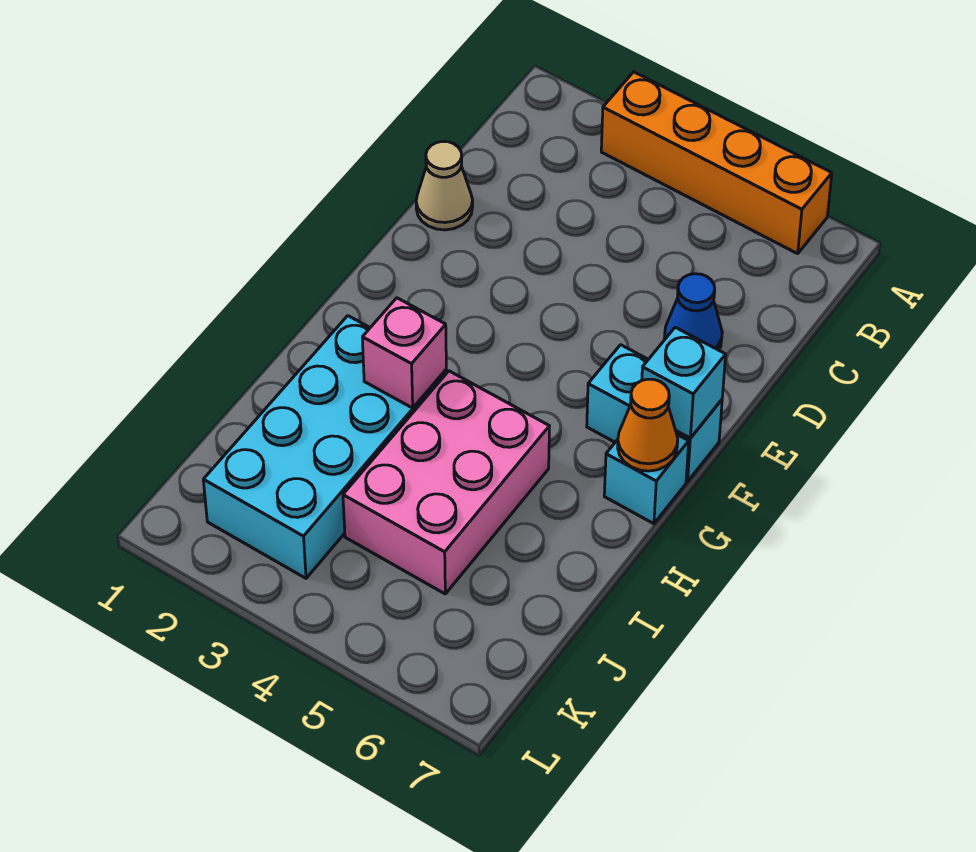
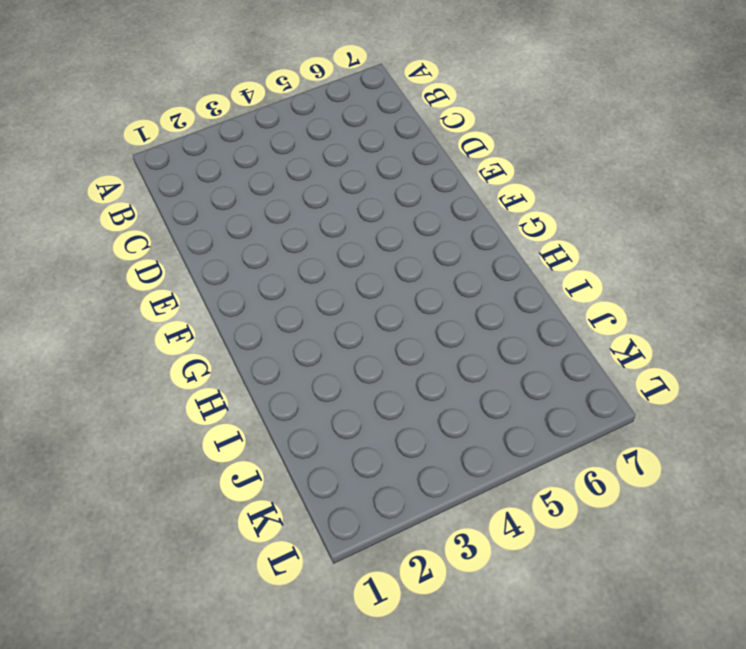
none -> orange brick A3:A6 level 1
none -> tan cone D1 level 1

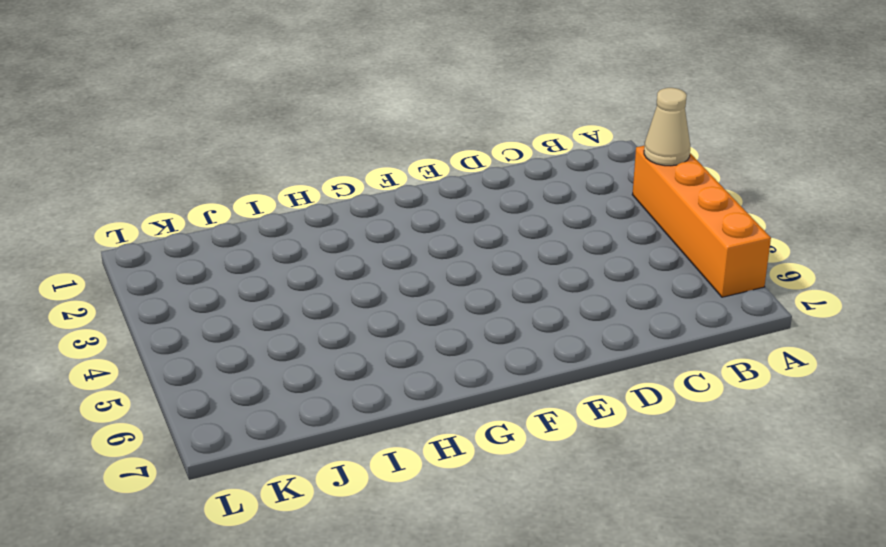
tan cone A3 level 2 -> tan cone D1 level 1
none -> blue cone D6 level 1
none -> cyan brick F6:F7 level 1

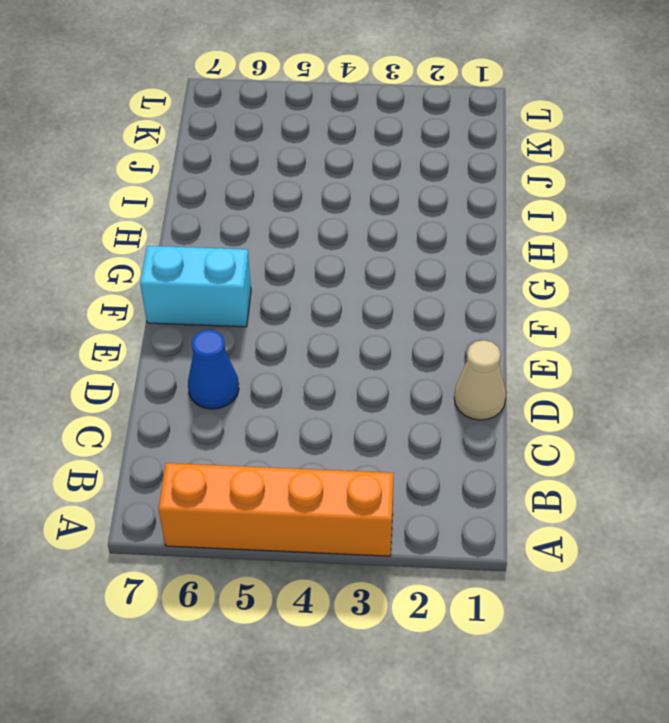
none -> cyan brick G7 level 1
none -> cyan brick H2:K3 level 1

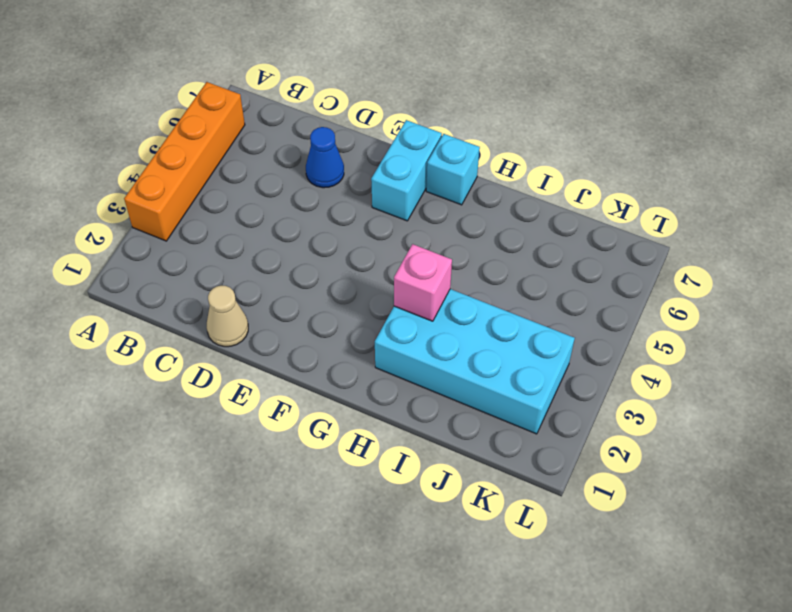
none -> pink brick H4:J5 level 1
none -> cyan brick F7 level 2

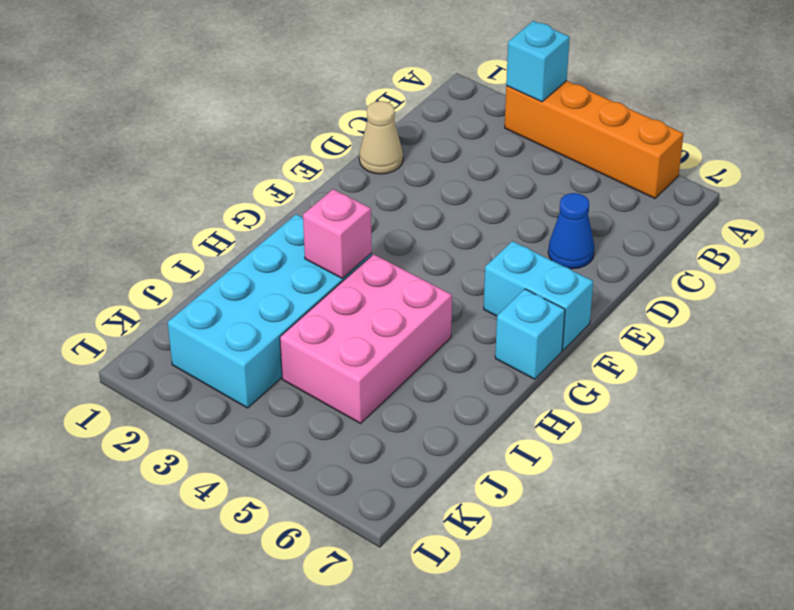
cyan brick A3 level 2 -> cyan brick F7 level 2
none -> orange cone G7 level 2

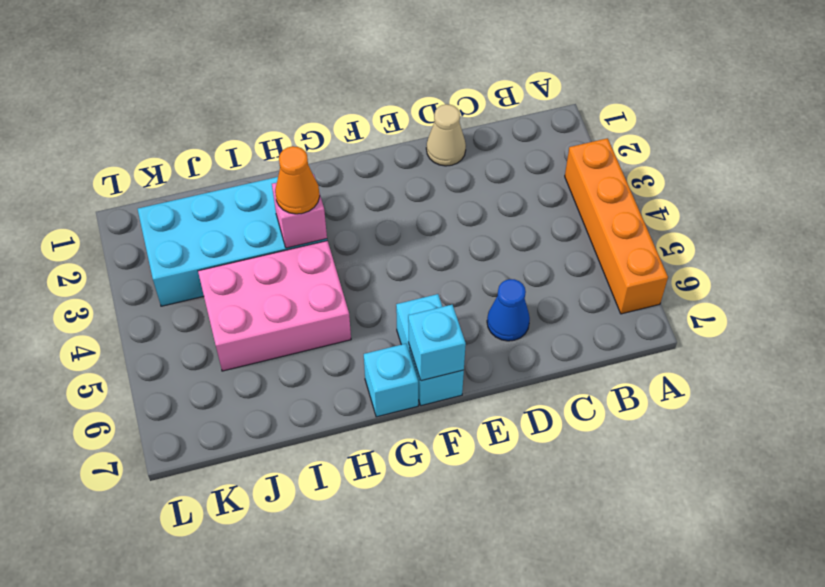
orange cone H3 level 3 -> orange cone G7 level 2

